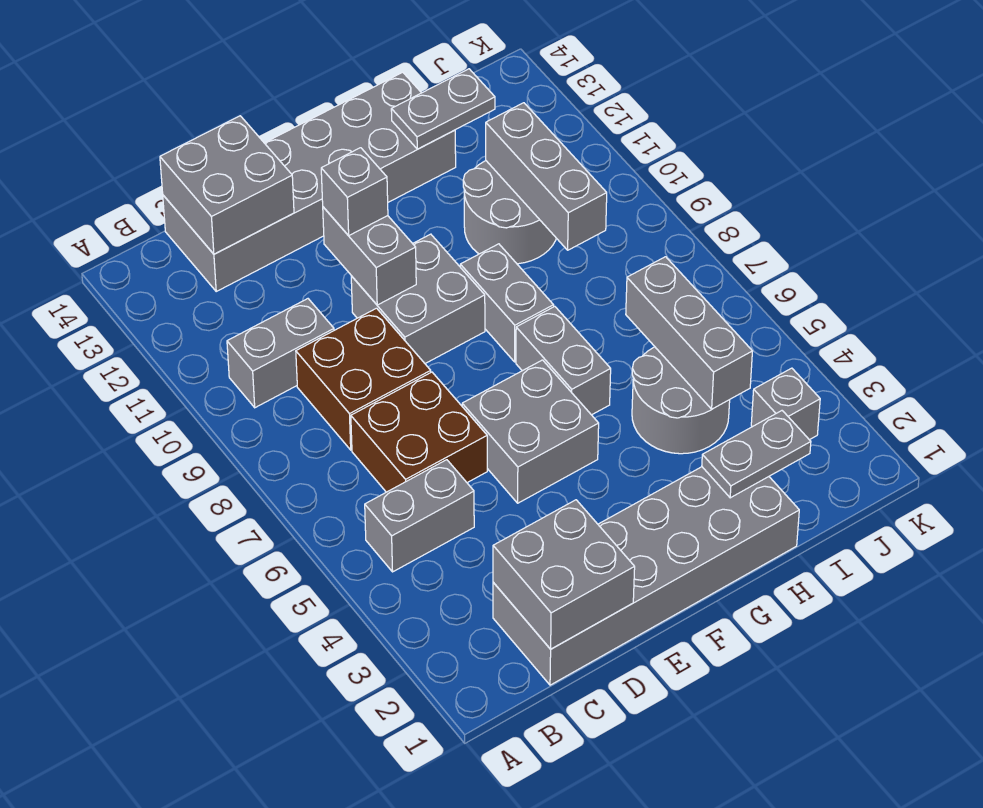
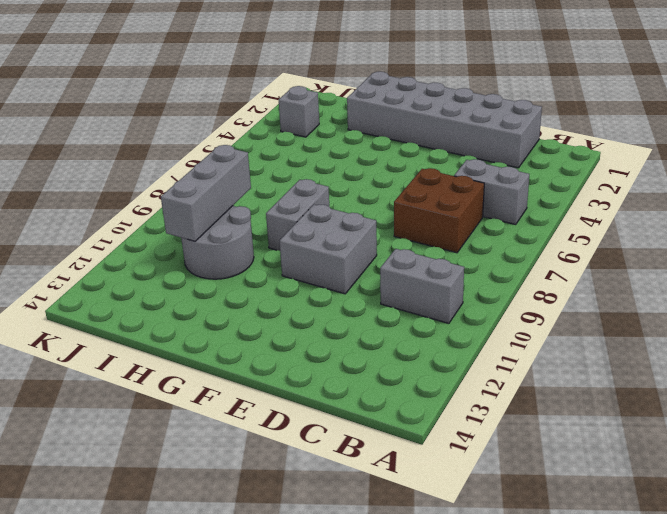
none -> brown brick C8:D9 level 1
none -> grey brick C13:H14 level 1
none -> grey brick E5:F6 level 1

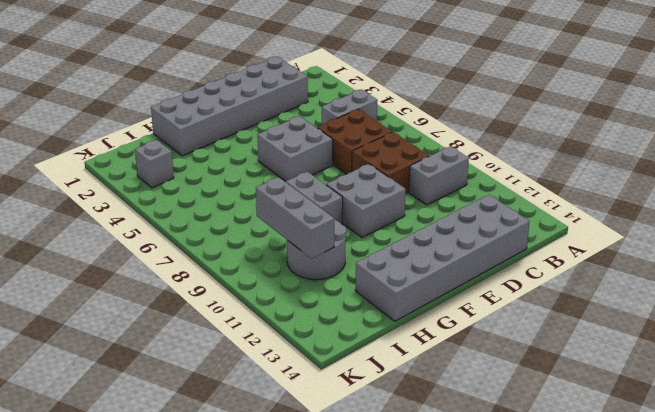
none -> grey brick G6:G7 level 1
none -> grey round brick H4:I5 level 1
none -> grey brick C1:D2 level 2

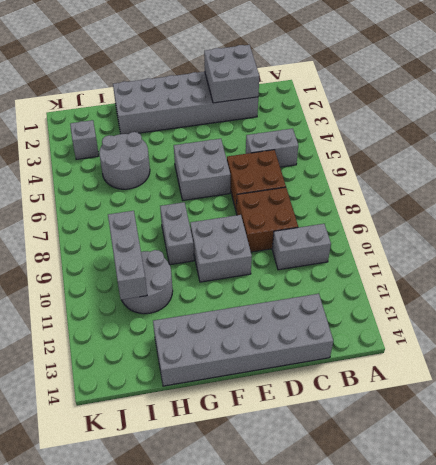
none -> grey brick G6:G7 level 1
none -> grey brick C13:D14 level 2
none -> grey brick E10:E11 level 2

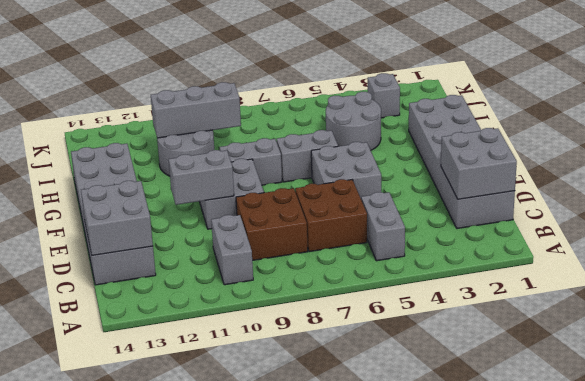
none -> grey plate H2:I2 level 2
none -> grey plate H13:I13 level 2
none -> grey brick I4:I6 level 2

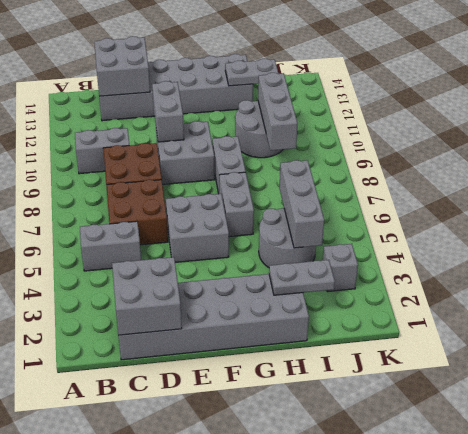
none -> grey brick E11 level 3

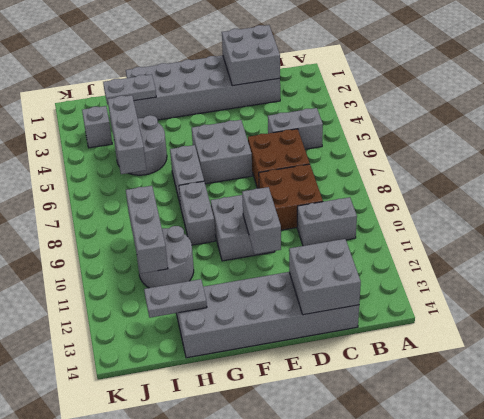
none -> grey brick E11 level 3

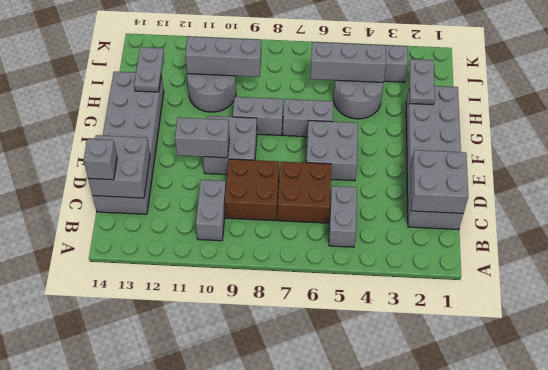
grey brick C14 level 3 -> grey brick E11 level 3

